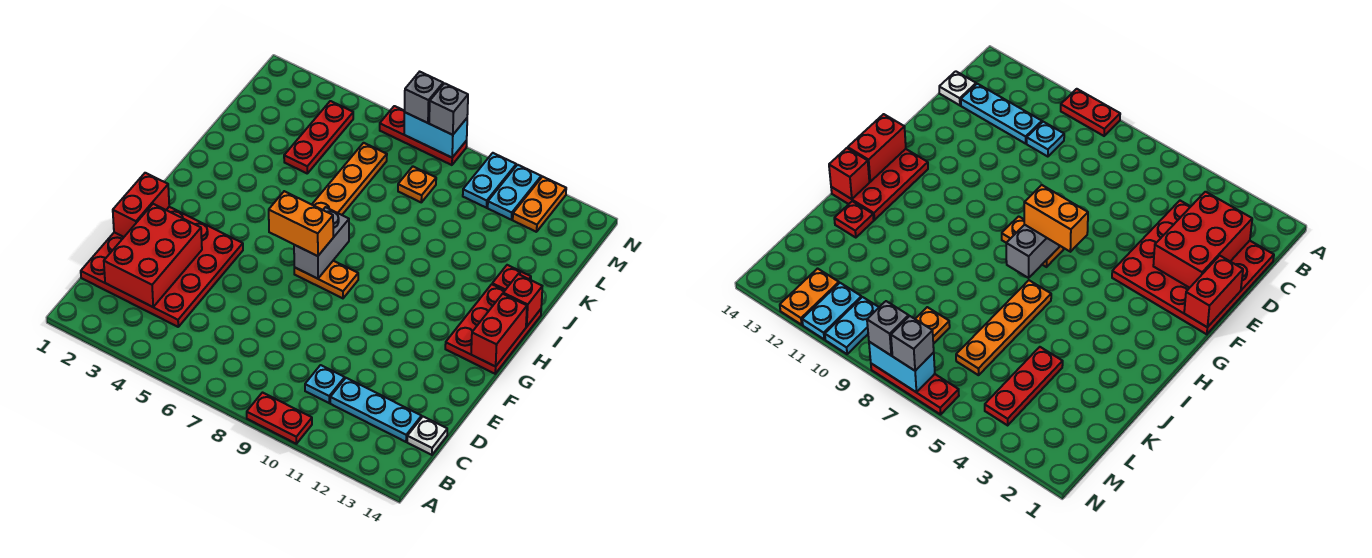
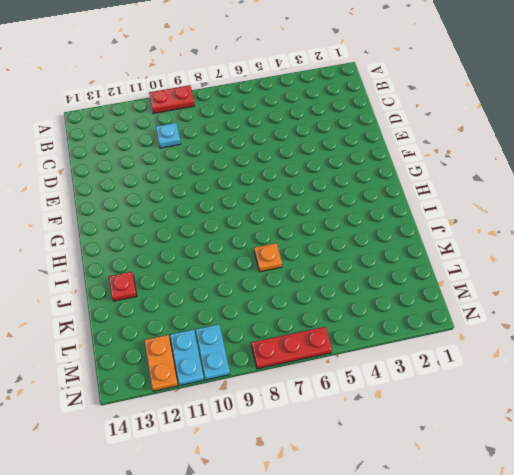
orange plate J7 level 1 -> orange plate L8 level 1
none -> red plate C1:F4 level 1
none -> cyan plate C11:C13 level 1
none -> white plate C14 level 1

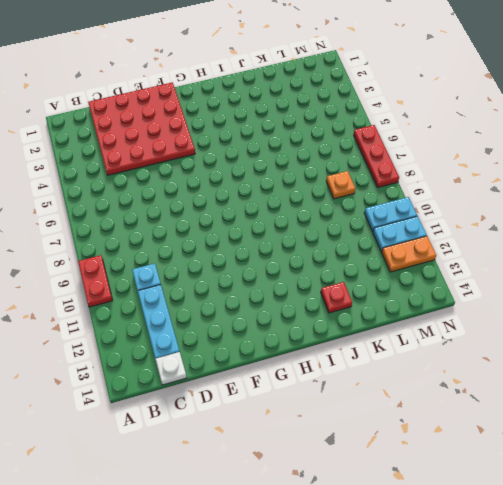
none -> orange plate G7:G8 level 1
none -> red plate G13:I14 level 1
none -> orange plate I6:L6 level 1

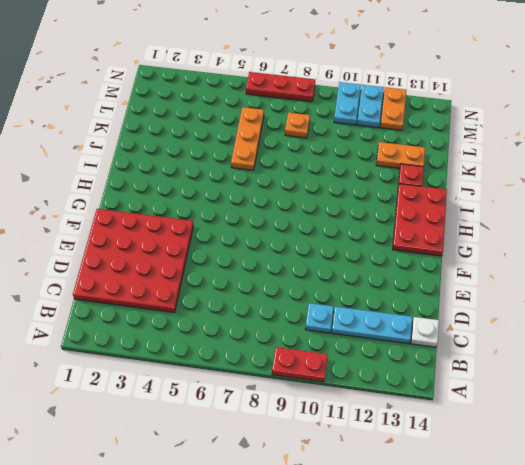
orange plate J6:L6 level 1 -> orange plate I6:L6 level 1
orange plate K12:K13 level 1 -> orange plate G7:G8 level 1
none -> red plate K4:M4 level 1
none -> red brick C2:E3 level 2
none -> red brick E1:F1 level 2

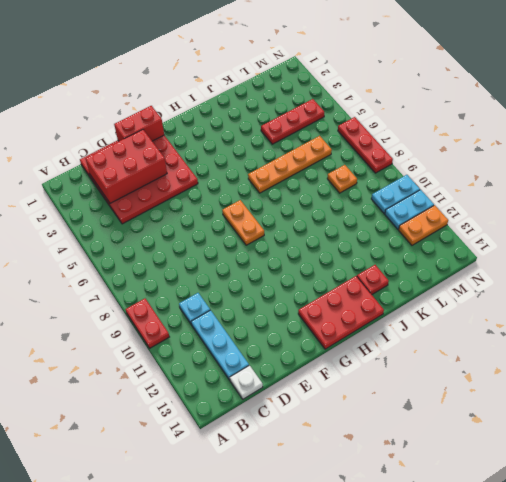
none -> grey brick G7:H7 level 2
none -> red brick G14:H14 level 2
none -> red brick I14 level 2

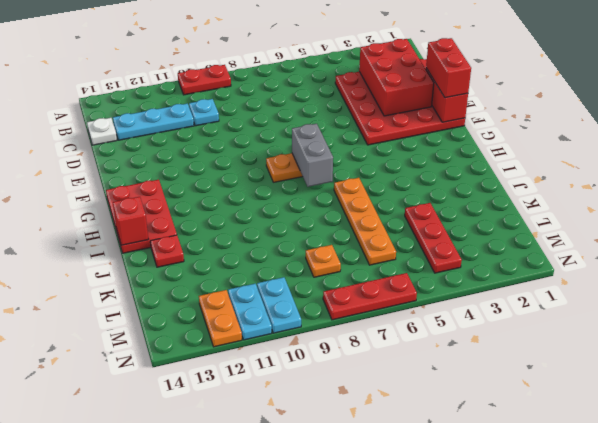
red brick E1:F1 level 3 -> red brick G14:H14 level 2
none -> cyan brick N7:N8 level 2
none -> orange brick G6:G7 level 3
none -> grey brick N7 level 3

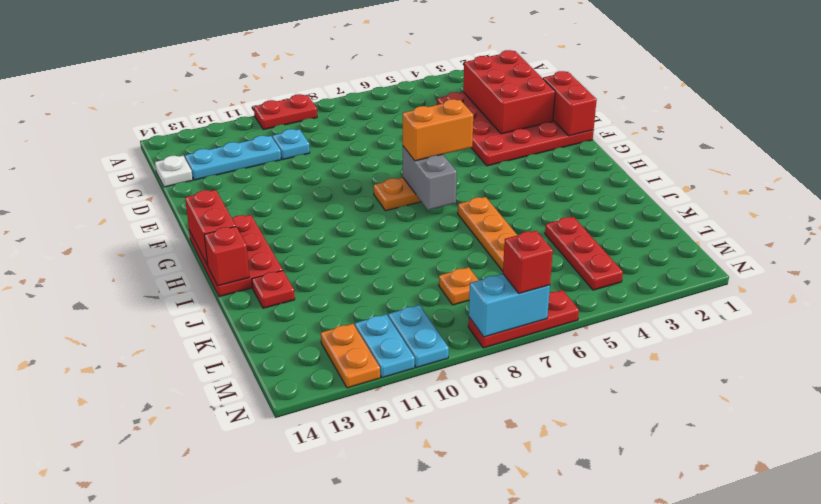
red brick N7 level 3 -> grey brick N7 level 3
none -> grey brick N8 level 3

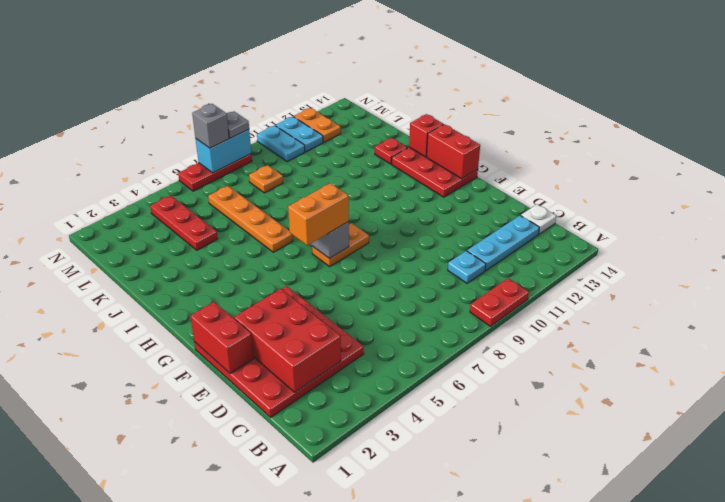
grey plate N8 level 3 -> grey brick N8 level 3

